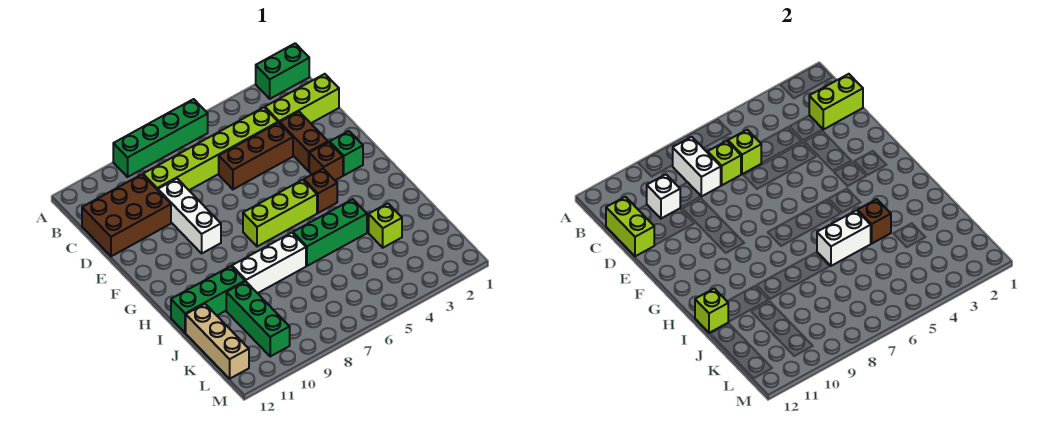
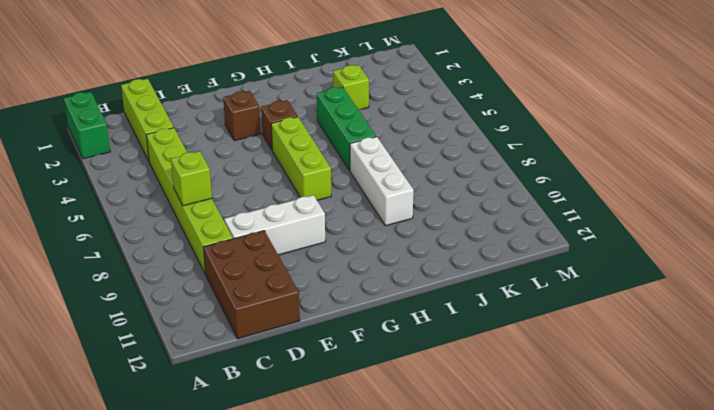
none -> green brick A6:A9 level 1
none -> brown brick D3:E3 level 1
none -> brown brick D4:D6 level 1

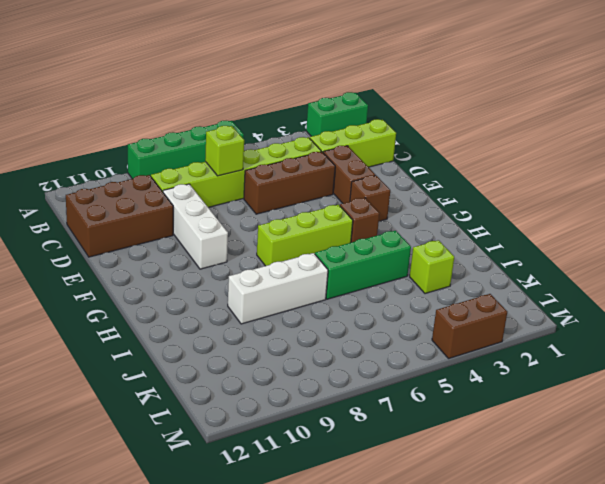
brown brick M3:M4 level 1 -> none
none -> green brick F2 level 1
none -> green brick I10:I12 level 1
none -> green brick J10:L10 level 1

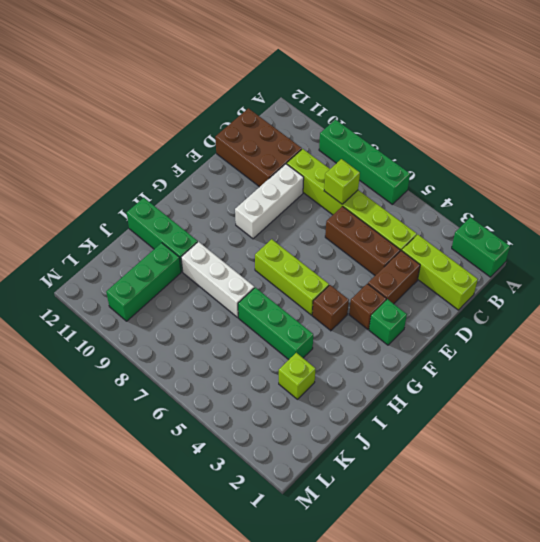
none -> tan brick J12:L12 level 1
none -> white brick B8:C8 level 2
none -> lime brick C1:C2 level 2

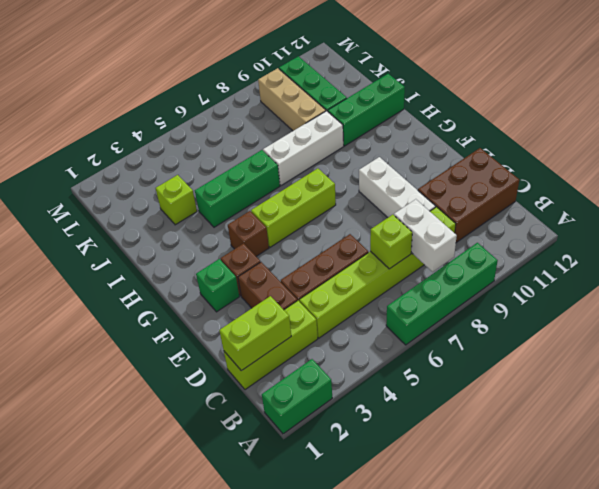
tan brick J9:L9 level 1 -> tan brick J12:L12 level 1
none -> lime brick C6 level 2
none -> white brick C10 level 2
none -> lime brick C12:D12 level 2

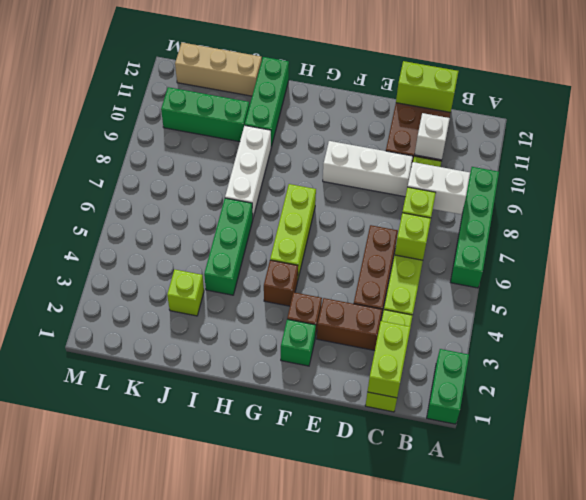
none -> brown brick I4 level 2
none -> white brick I5:I6 level 2
none -> lime brick I12 level 2

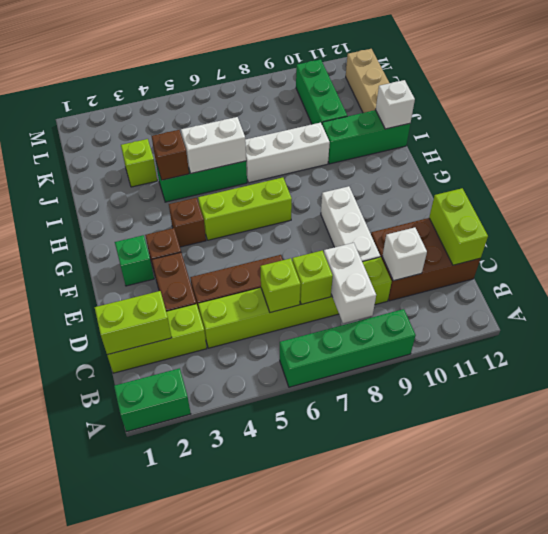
white brick I12 level 2 -> lime brick I12 level 2

